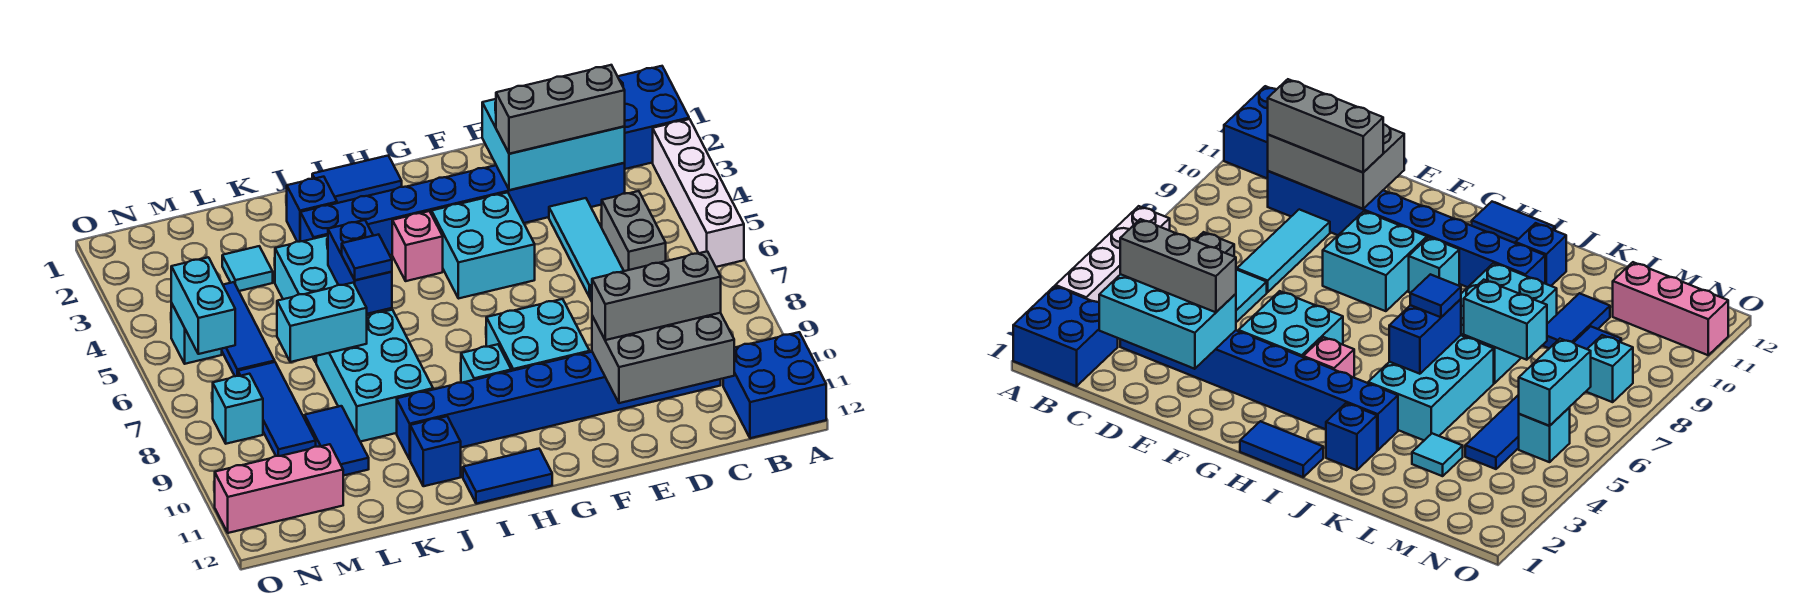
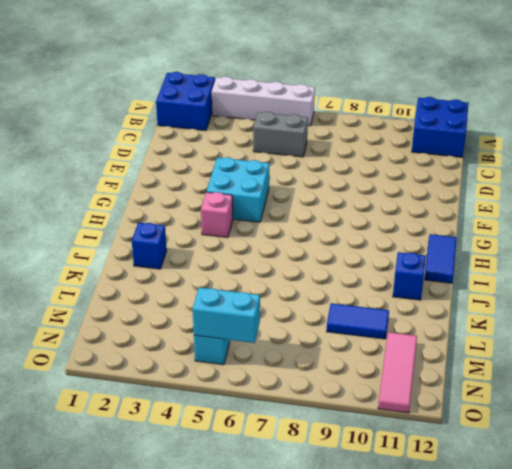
pink tile M11:O11 level 1 -> pink brick M11:O11 level 1
none -> blue brick C3:J3 level 1
none -> blue brick C10:J10 level 1
none -> cyan tile D4:D6 level 1
none -> cyan tile D7:D9 level 1

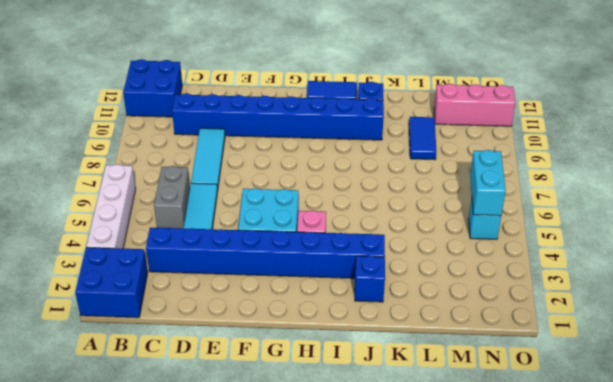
none -> cyan brick F8:G9 level 1
none -> blue tile H1:I1 level 1
none -> cyan brick H9 level 1
none -> cyan brick J4:K6 level 1

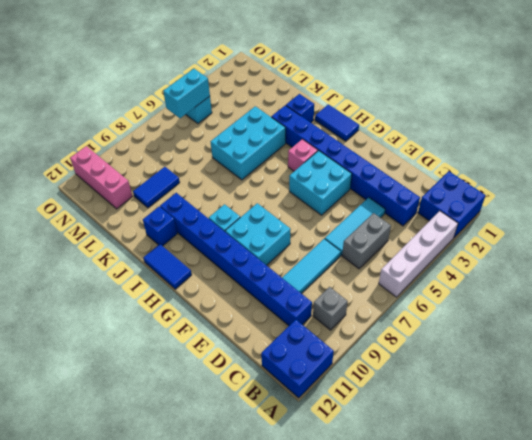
grey brick B9 level 1 -> none
none -> cyan brick J7:K9 level 1
none -> cyan tile L3 level 1
none -> blue tile M4:M6 level 1
none -> blue tile M7:M9 level 1

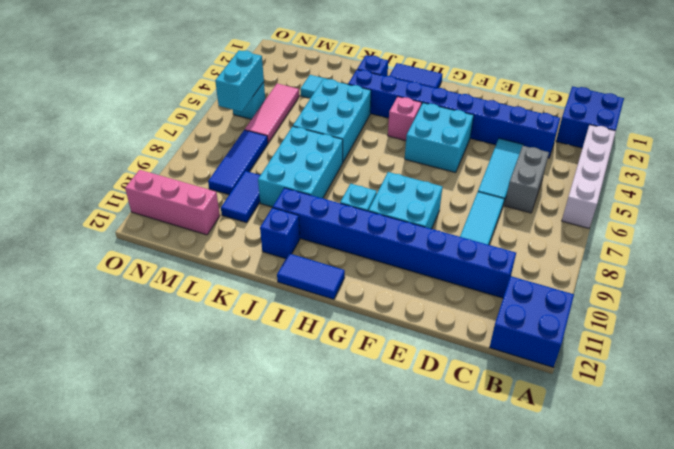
pink tile M4:M6 level 1 -> blue tile M4:M6 level 1
none -> cyan brick N8 level 1
none -> cyan brick C2:E3 level 2
none -> grey brick C10:E11 level 2
none -> blue brick J5:J6 level 2

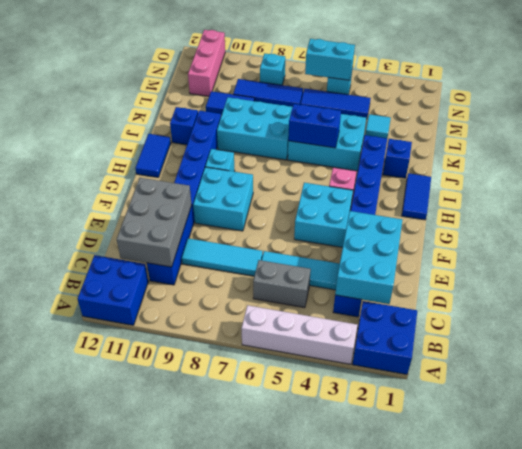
none -> cyan brick K7:L7 level 2
none -> grey brick C3:E3 level 3
none -> grey brick C10:E10 level 3
none -> blue tile J6 level 3

